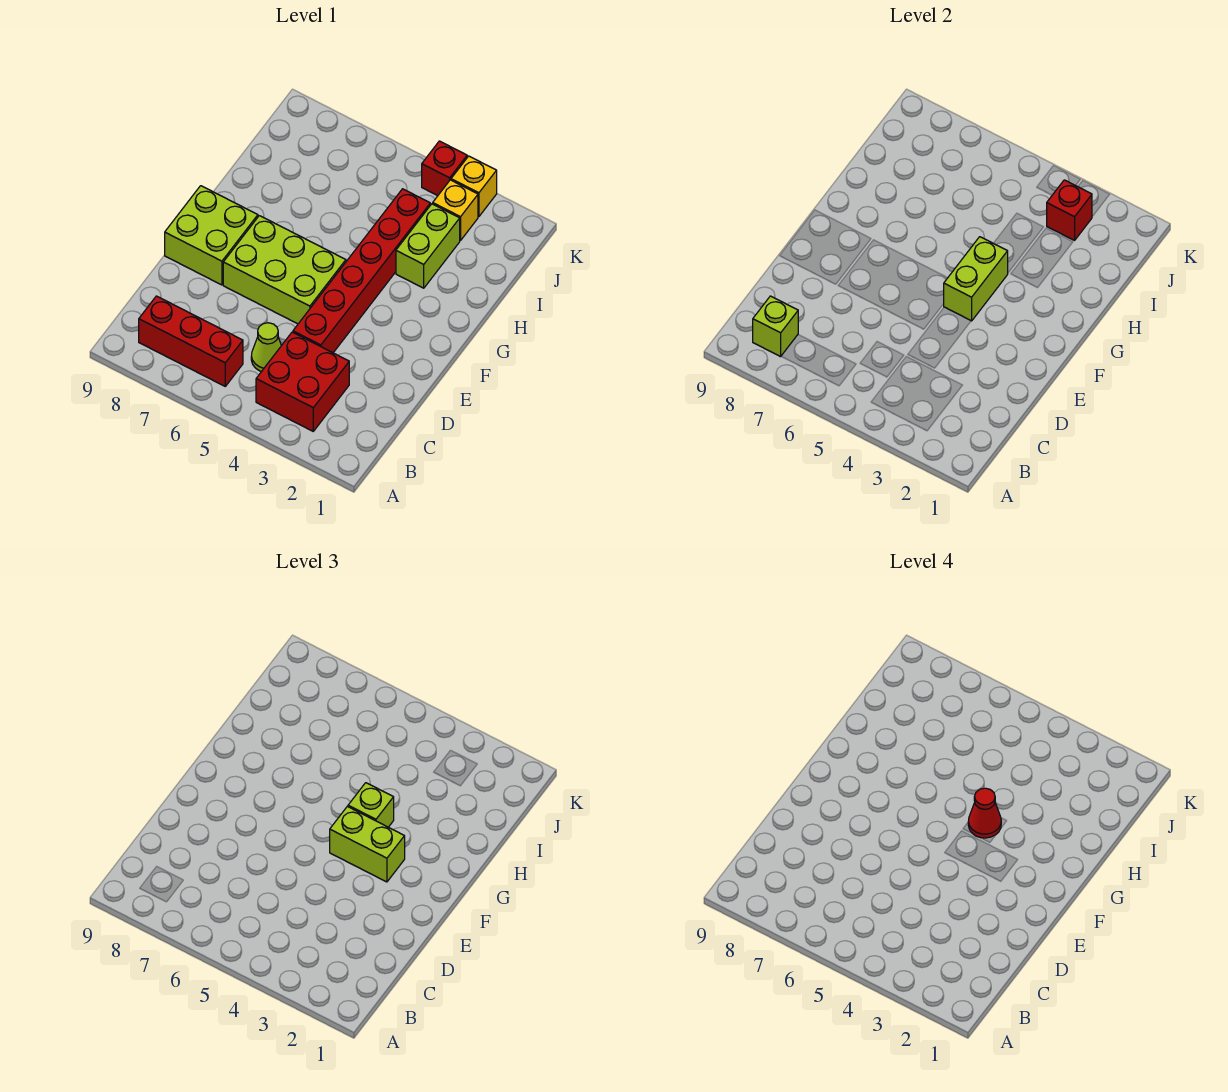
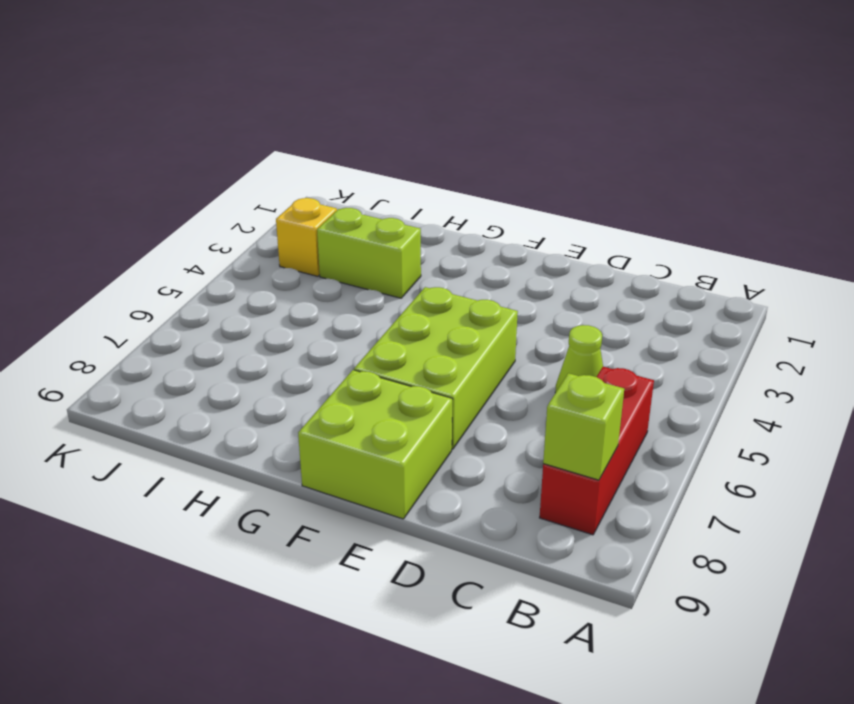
none -> red brick B3:C4 level 1
none -> red brick D4:I4 level 1
none -> yellow brick K3 level 1

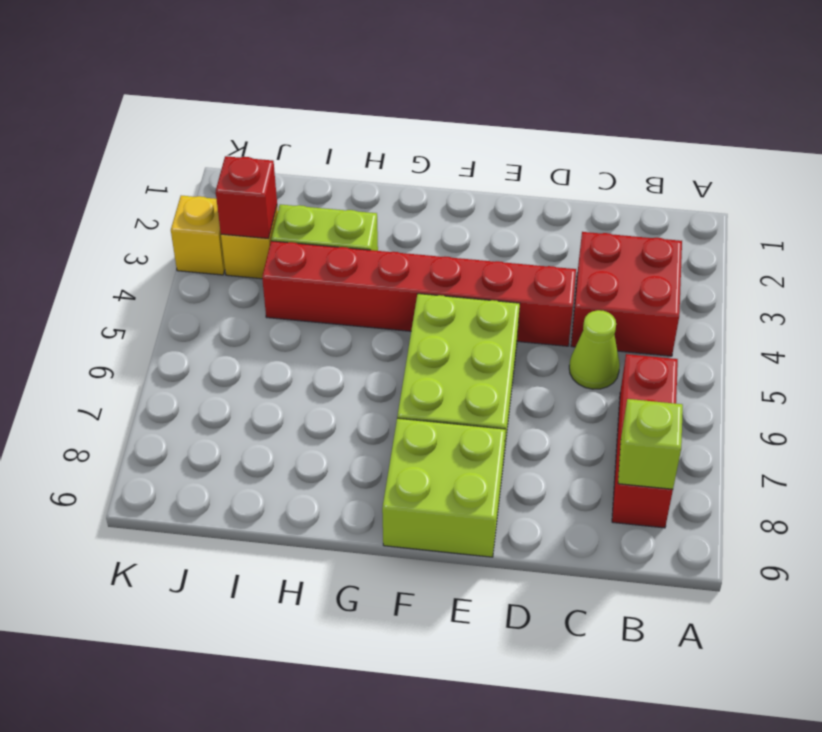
none -> red brick K4 level 1
none -> lime brick F4:G4 level 2
none -> lime brick F3:F4 level 3

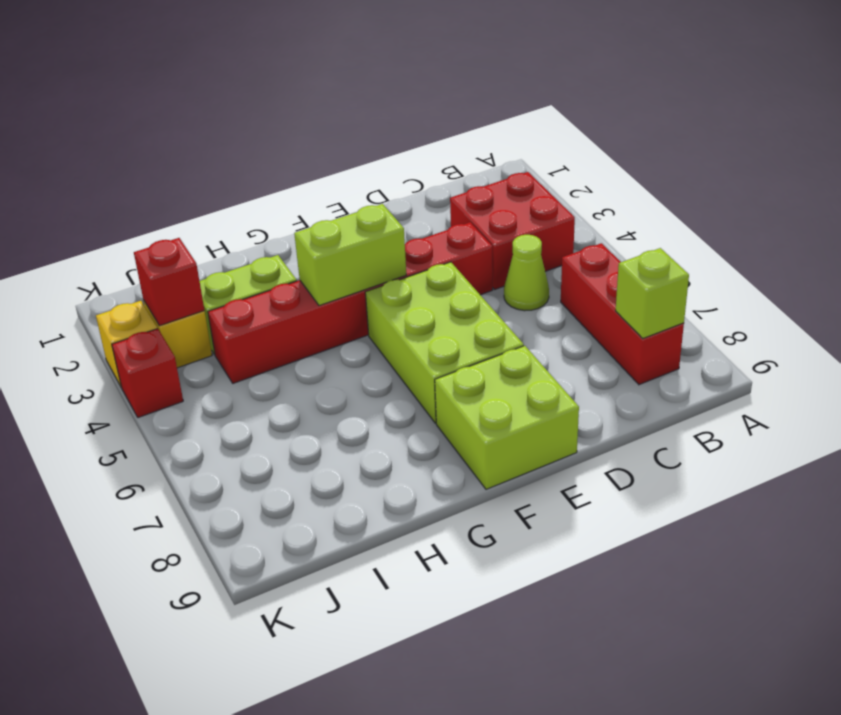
none -> lime brick F3:F4 level 3
none -> lime brick G4 level 3
none -> red cone G4 level 4

